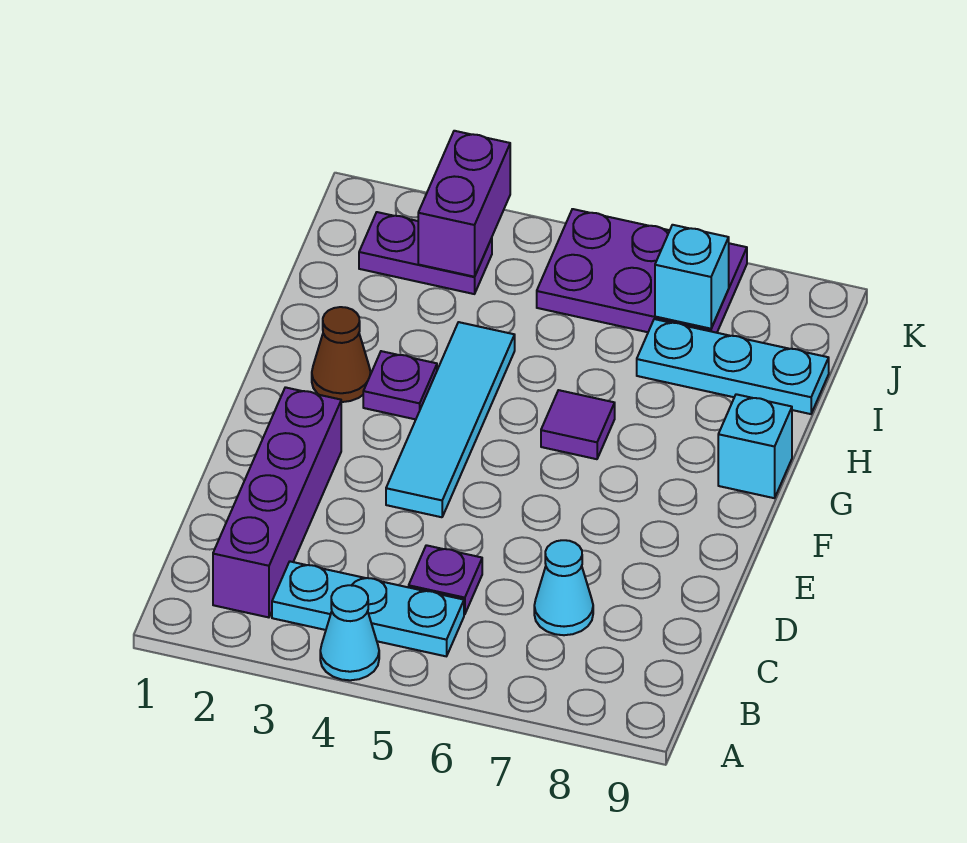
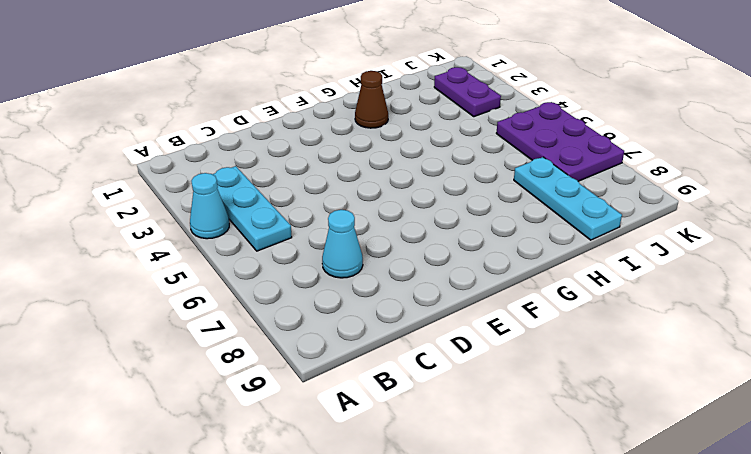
none -> purple brick B2:E2 level 1
none -> purple plate C5 level 1
none -> cyan tile E4:H4 level 1

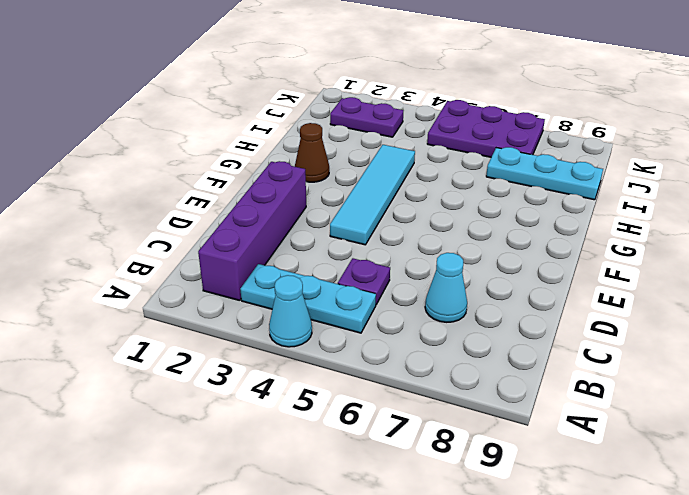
none -> purple plate G3 level 1
none -> purple tile G6 level 1
none -> cyan brick G9 level 1

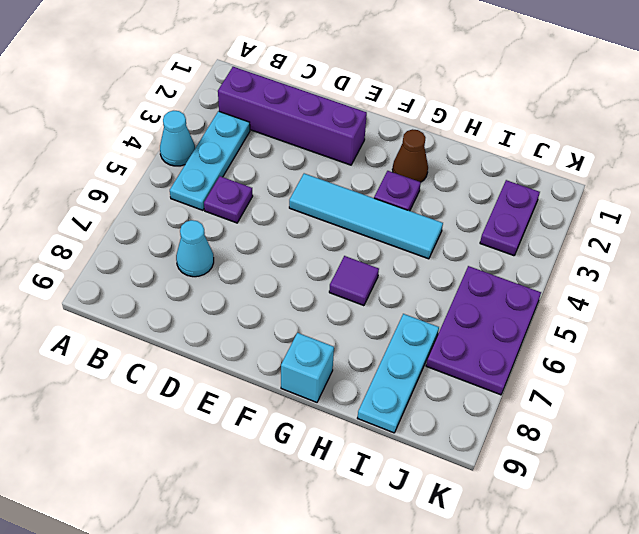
none -> purple brick J3:K3 level 2
none -> cyan brick J7 level 2

